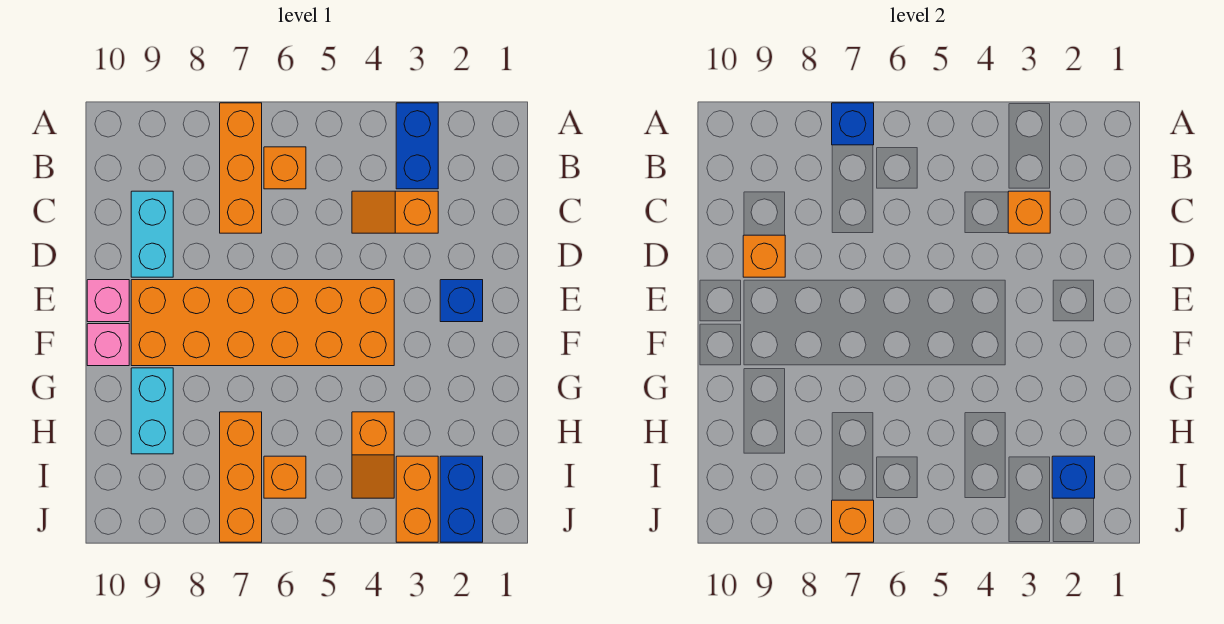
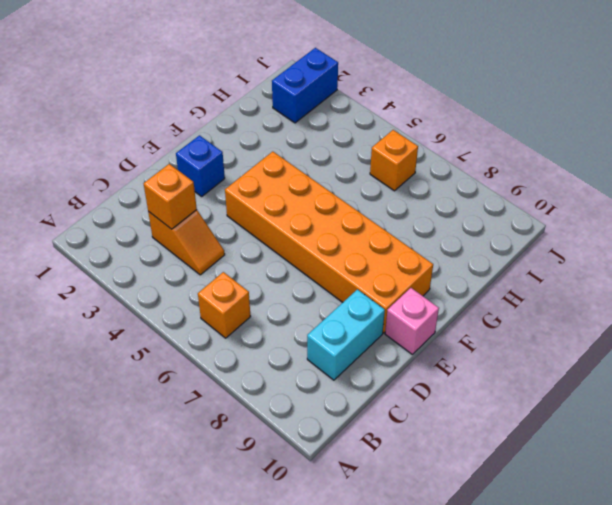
none -> blue brick A3:B3 level 1
none -> orange brick A7:C7 level 1
none -> pink brick F10 level 1

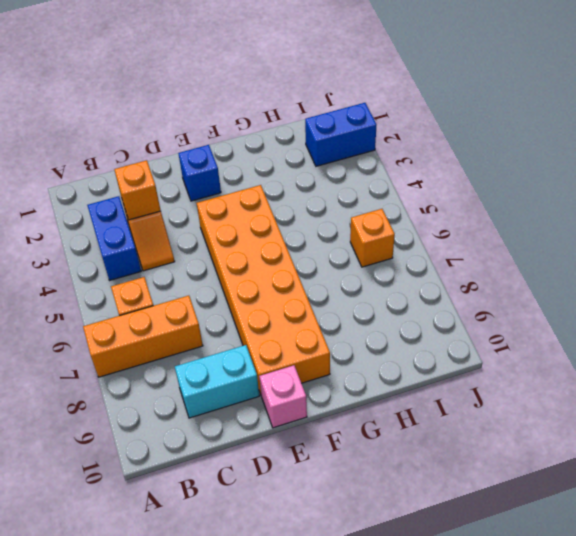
blue brick B3:B4 level 1 -> blue brick A3:B3 level 1
none -> pink brick F10 level 1
none -> cyan brick G9:H9 level 1
none -> orange slope H4:I4 level 1 top H

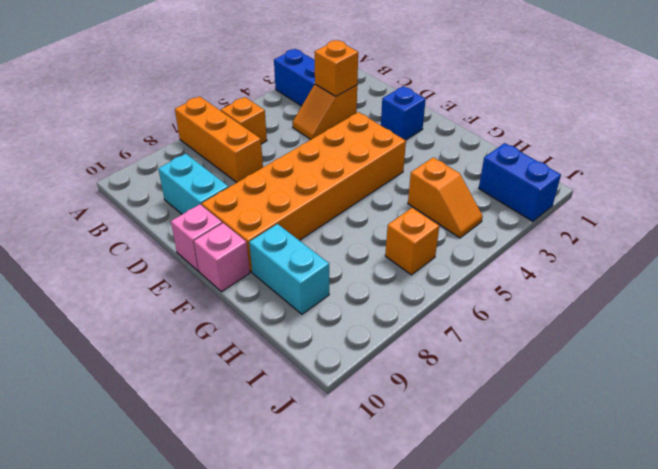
none -> orange brick H7:J7 level 1
none -> orange brick I3:J3 level 1
none -> blue brick A7 level 2

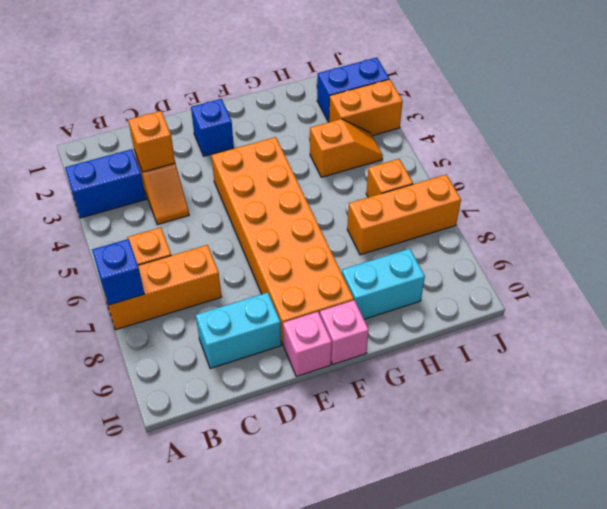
none -> orange brick D9 level 2
none -> blue brick I2 level 2
none -> orange brick J7 level 2

